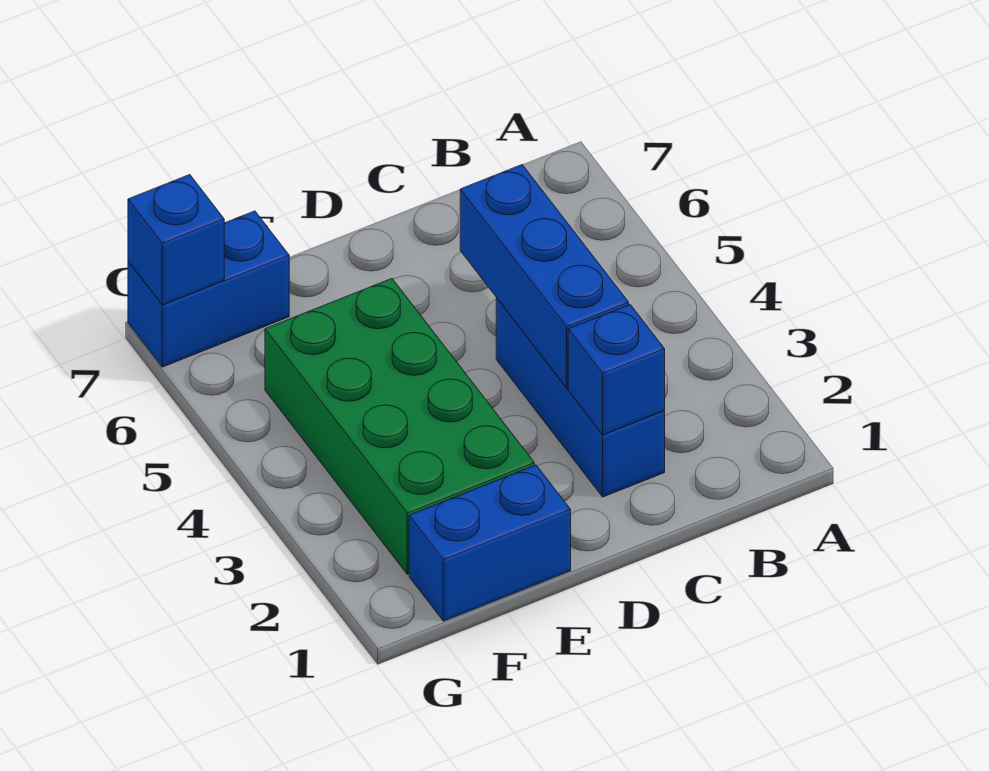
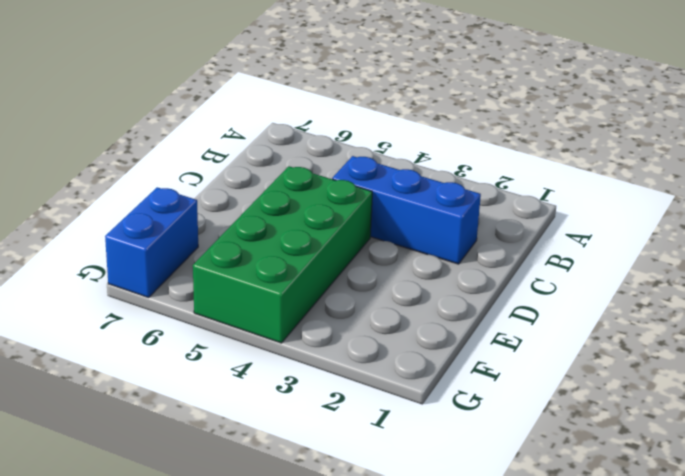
green brick D4:G5 level 1 -> green brick E2:F5 level 1
none -> blue brick E1:F1 level 1
none -> blue brick C2 level 2

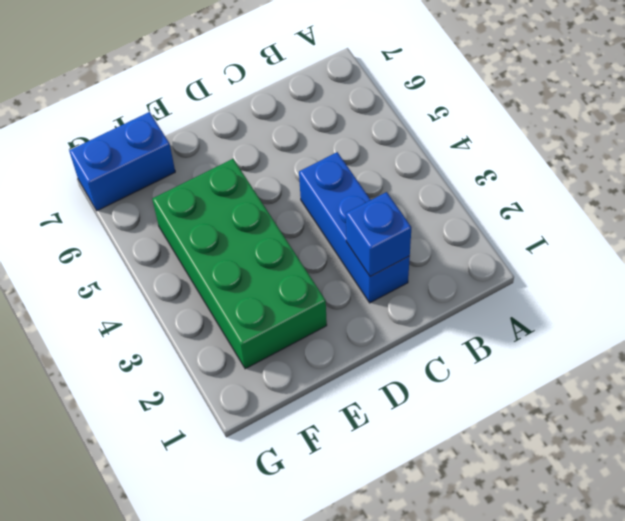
none -> blue brick E1:F1 level 1
none -> blue brick C3:C5 level 2

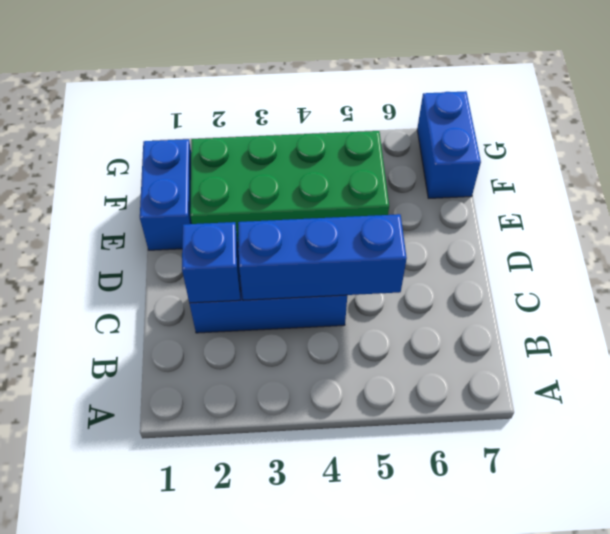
none -> blue brick G7 level 2

